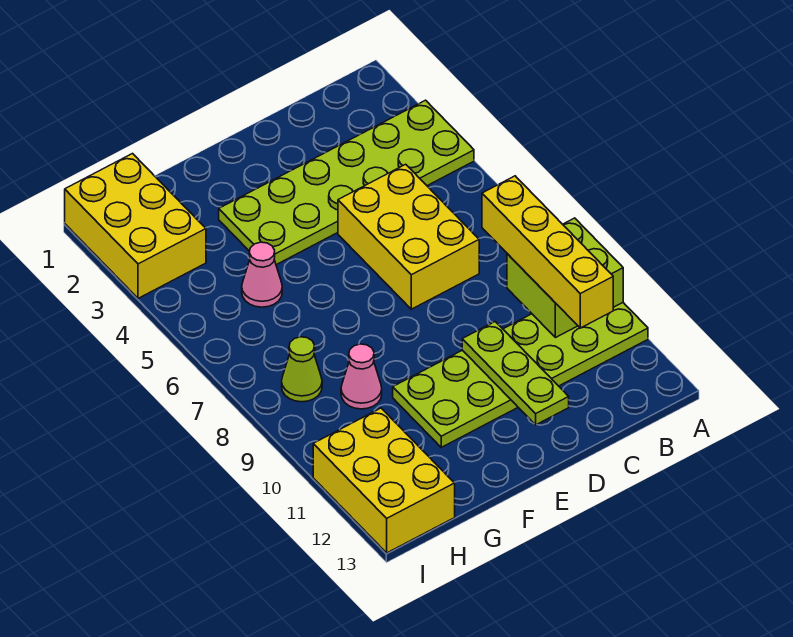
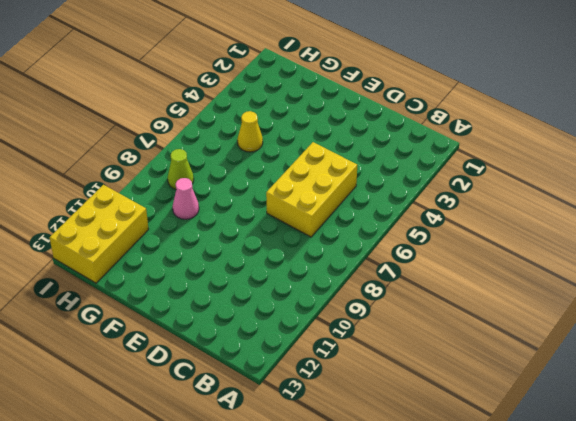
yellow cone G5 level 1 -> pink cone G5 level 1
none -> lime plate A3:F4 level 1
none -> lime plate A10:F11 level 1

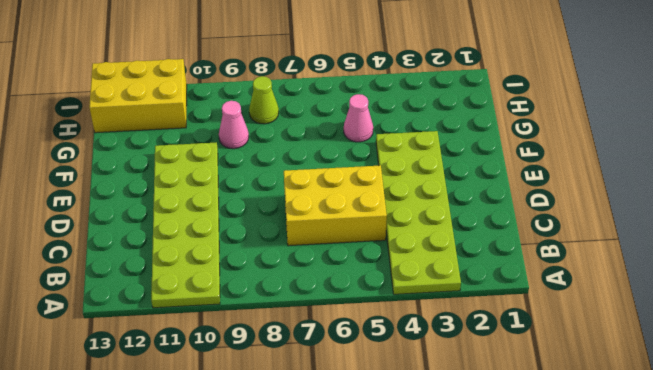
none -> yellow brick H1:I3 level 1
none -> lime brick A9:B10 level 2

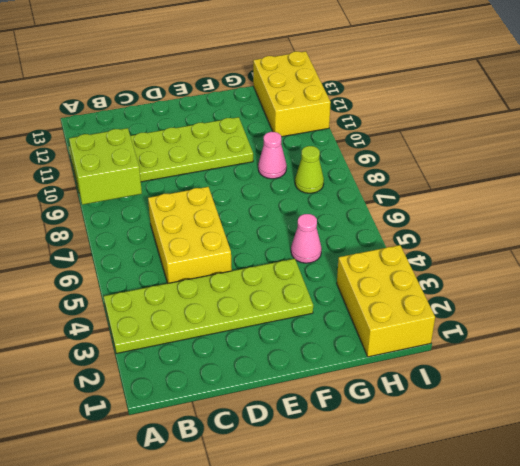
none -> lime plate D10:D12 level 2
none -> yellow brick B8:B11 level 3

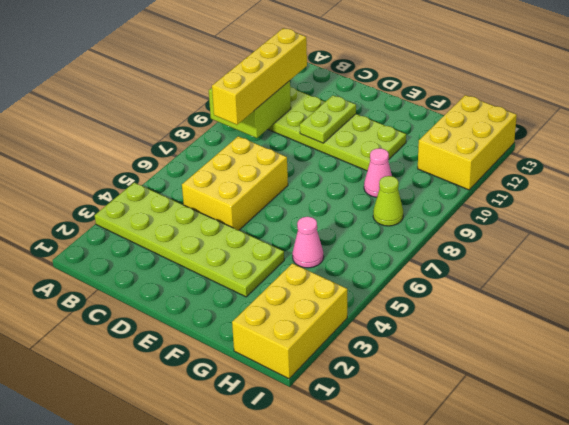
lime plate D10:D11 level 2 -> lime plate D10:D12 level 2

